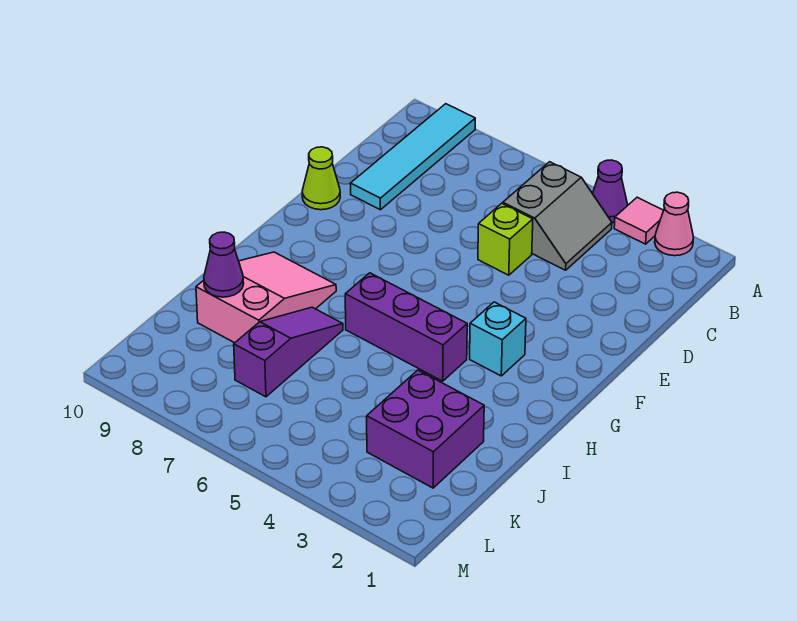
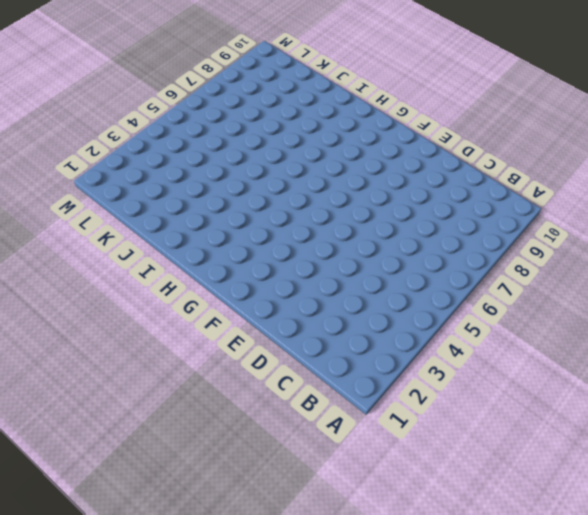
none -> pink cone A2 level 1
none -> pink tile A3 level 1
none -> purple cone A4 level 1

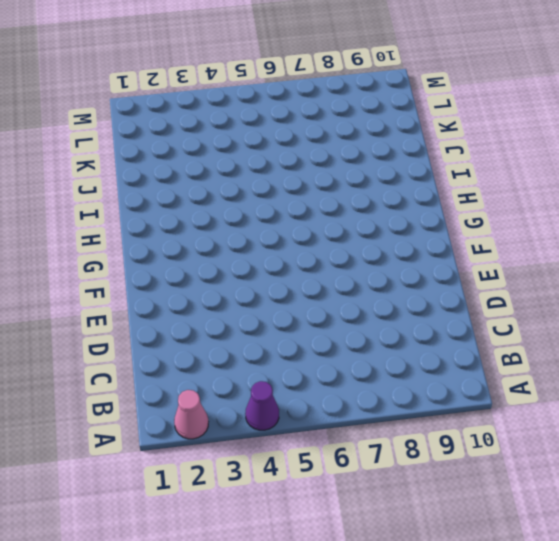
none -> pink tile A3 level 1
none -> cyan tile A9:D9 level 1
none -> grey slope B4:C5 level 1 top 5

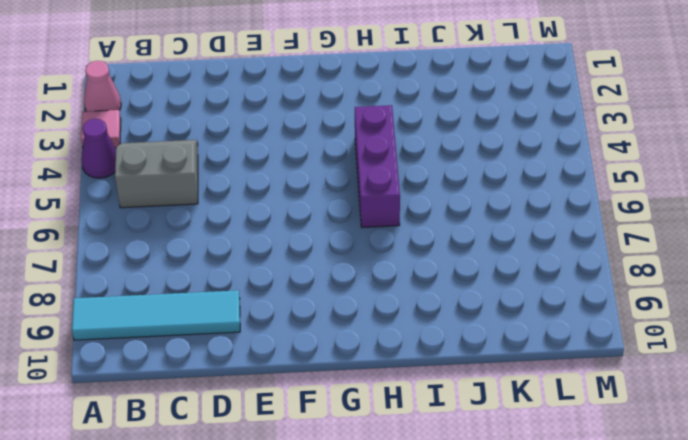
none -> lime brick D5 level 1
none -> lime cone E10 level 1
none -> cyan brick G3 level 1

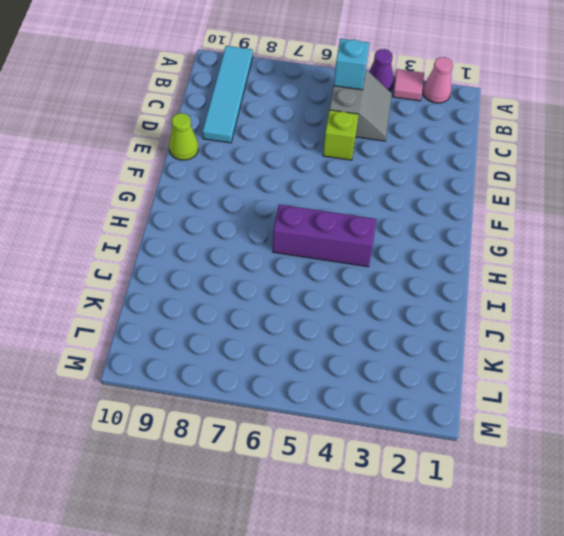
cyan brick B5 level 2 -> cyan brick G3 level 1
none -> pink slope H8:J9 level 1 top J
none -> purple slope I7:K7 level 1 top K
none -> purple brick J2:K3 level 1

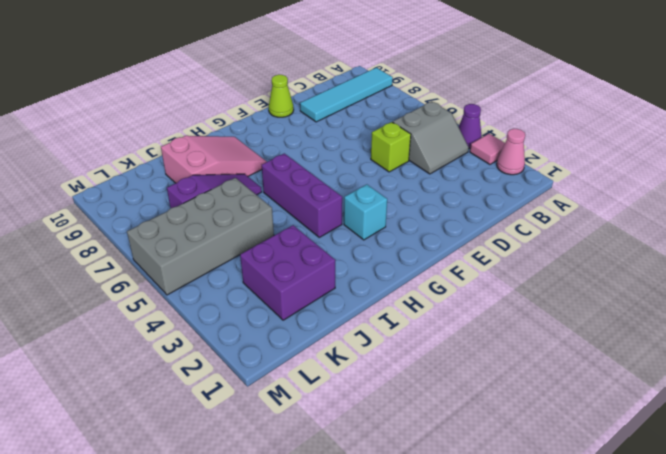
grey brick J5:M6 level 1 -> none
none -> purple cone J9 level 2

